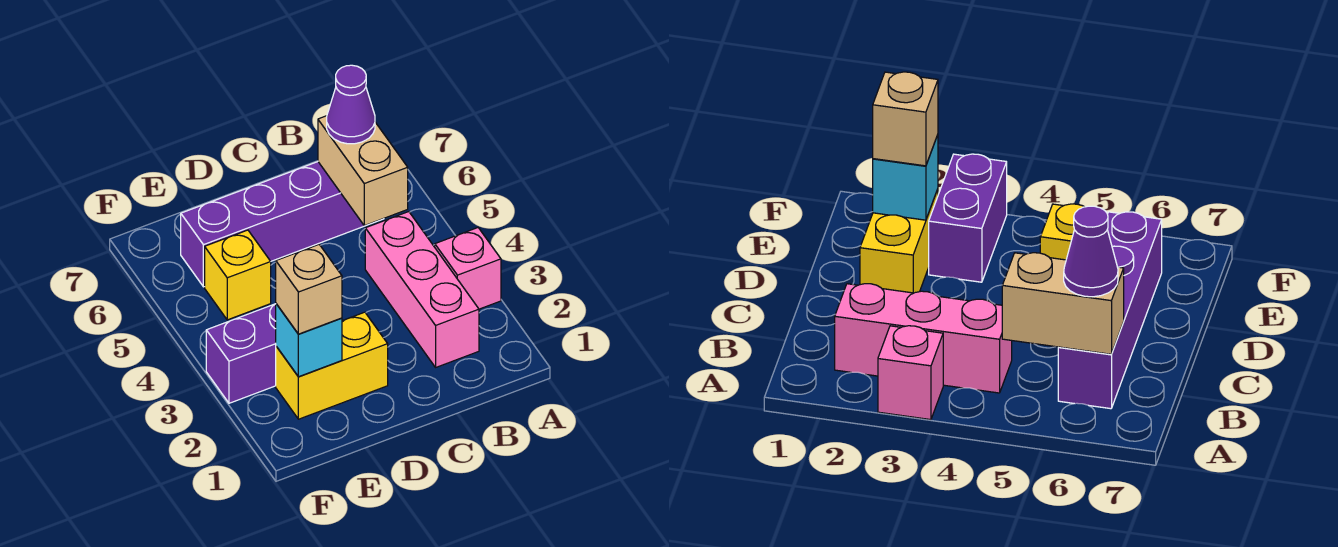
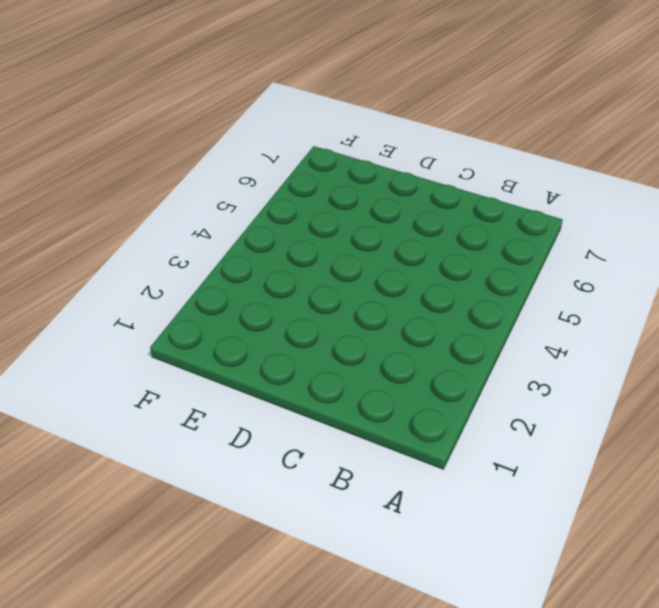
none -> pink brick A3 level 1
none -> pink brick B2:B4 level 1

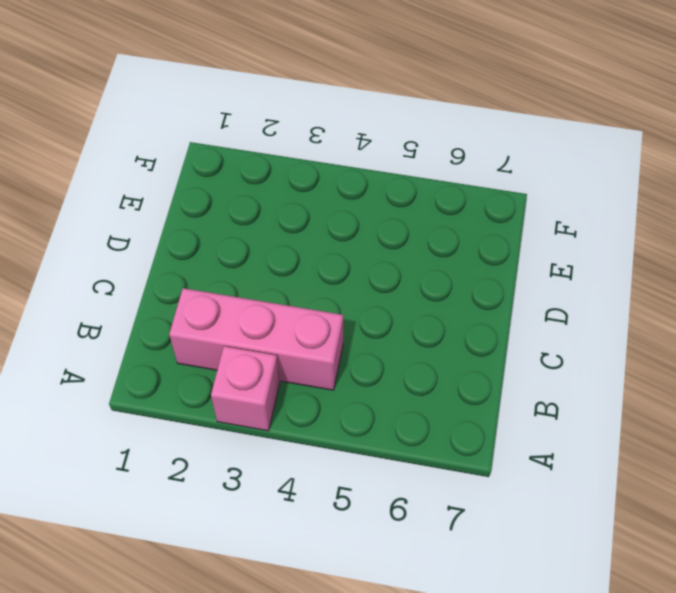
none -> purple brick B6:E6 level 1
none -> yellow brick D2:E2 level 1

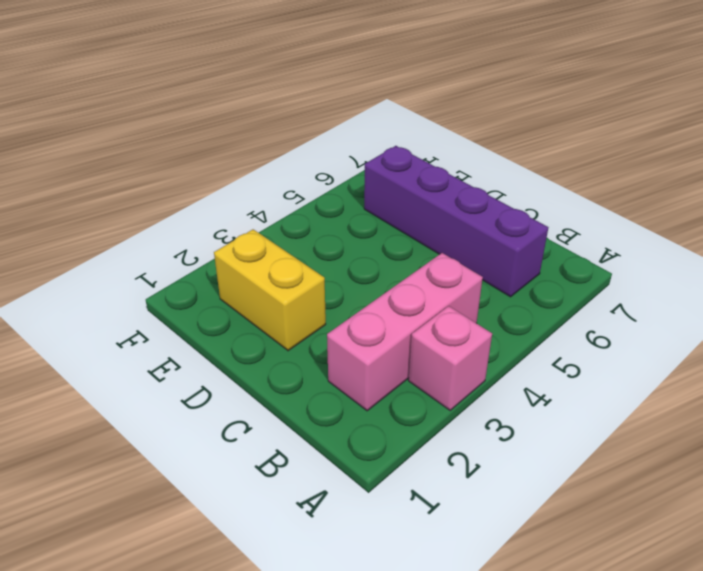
none -> purple brick E3:F3 level 1
none -> yellow brick E5 level 1

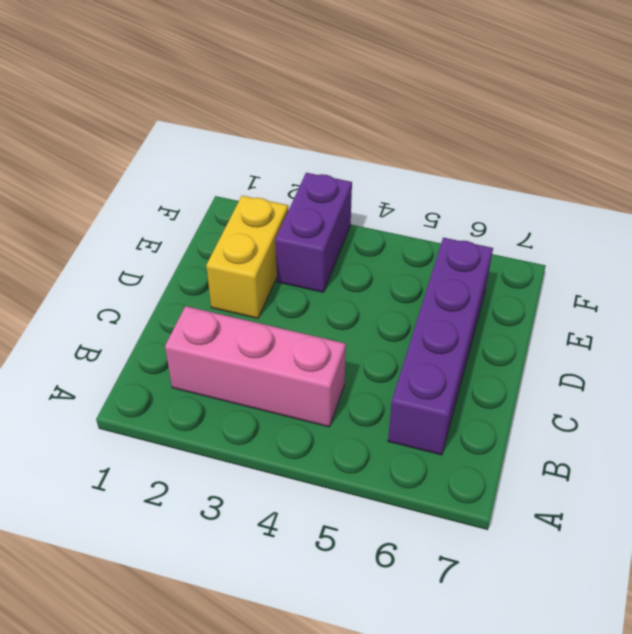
none -> pink brick A3 level 1
none -> yellow brick E5 level 1

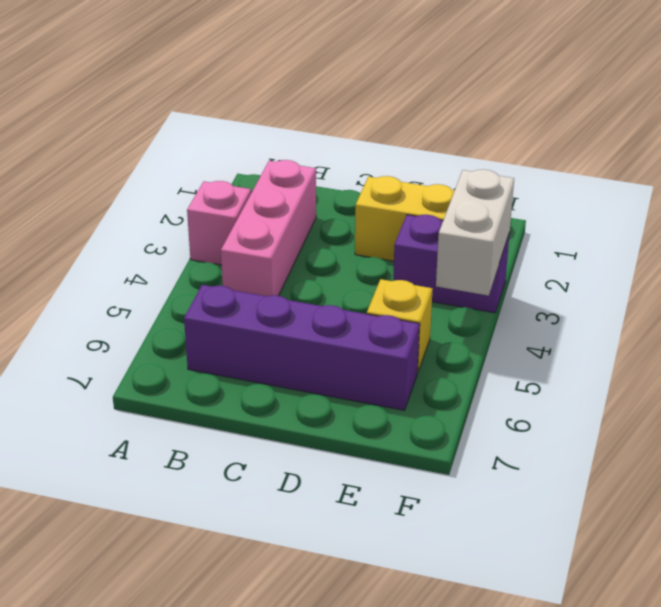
white brick F3:F4 level 2 -> none
none -> tan brick B5:B6 level 2
none -> cyan brick E2 level 2

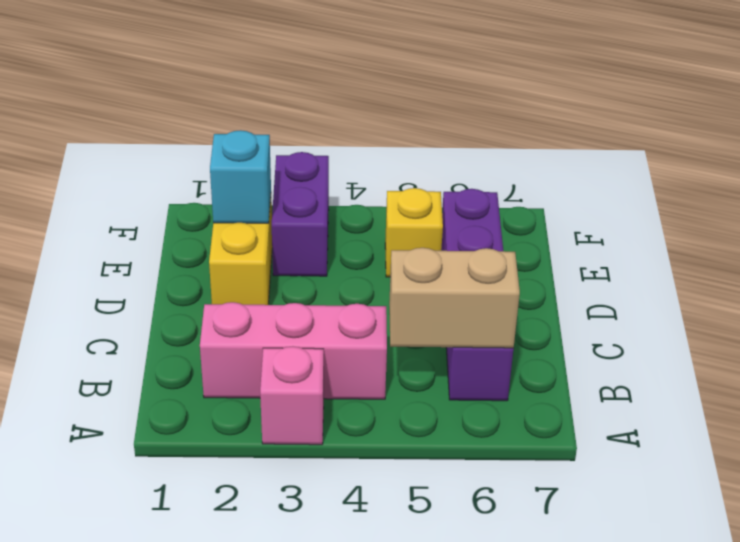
none -> purple cone B6 level 3
none -> tan brick E2 level 3

